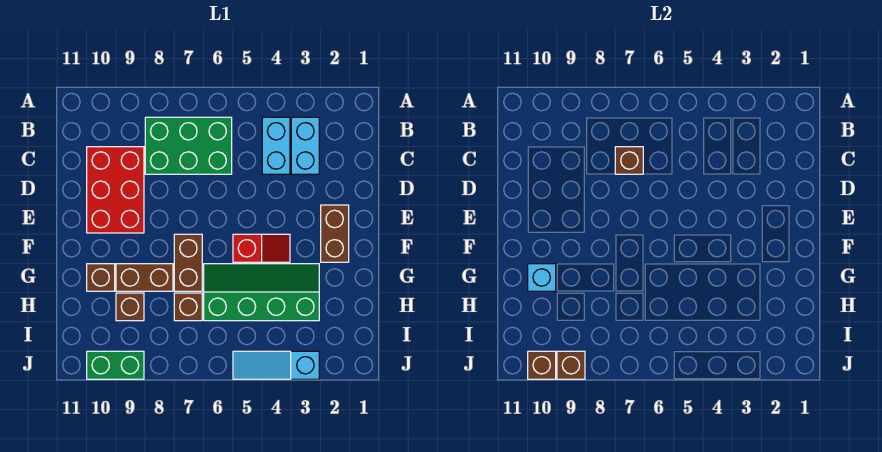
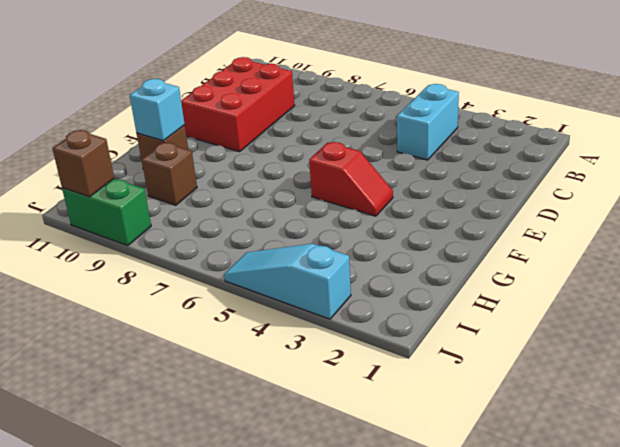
none -> cyan brick B3:C3 level 1
none -> green brick B6:C8 level 1
none -> brown brick E2:F2 level 1

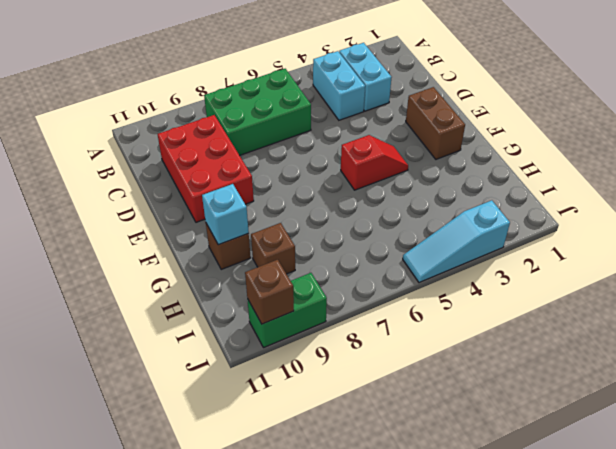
none -> brown brick F7:G7 level 1
none -> green slope G3:H6 level 1 top H
none -> brown brick G8:G9 level 1

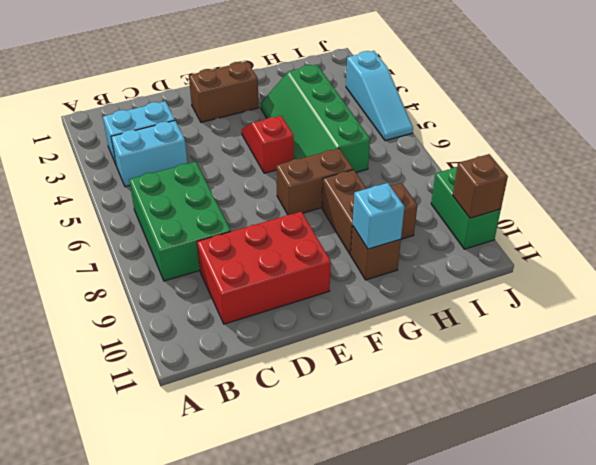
none -> brown brick H7 level 1
none -> brown brick C7 level 2
none -> brown brick J9 level 2

